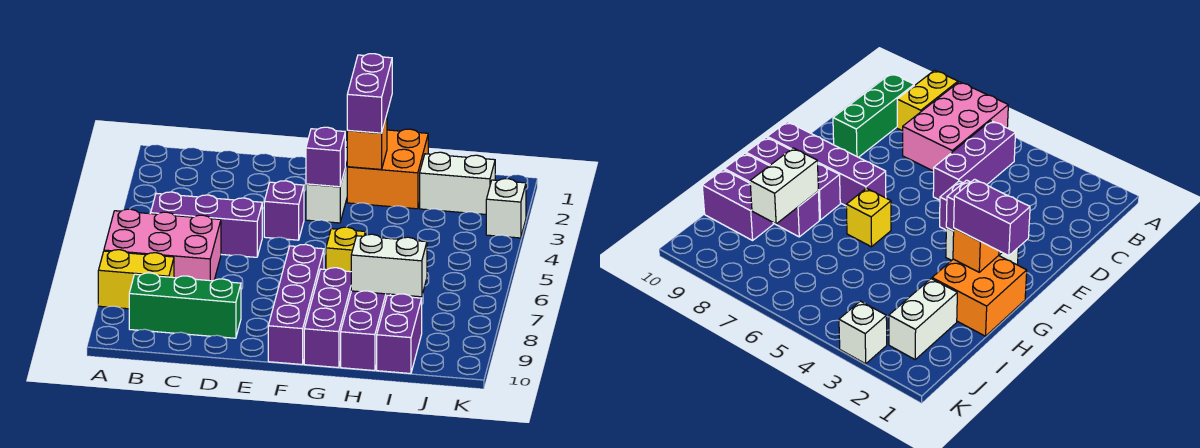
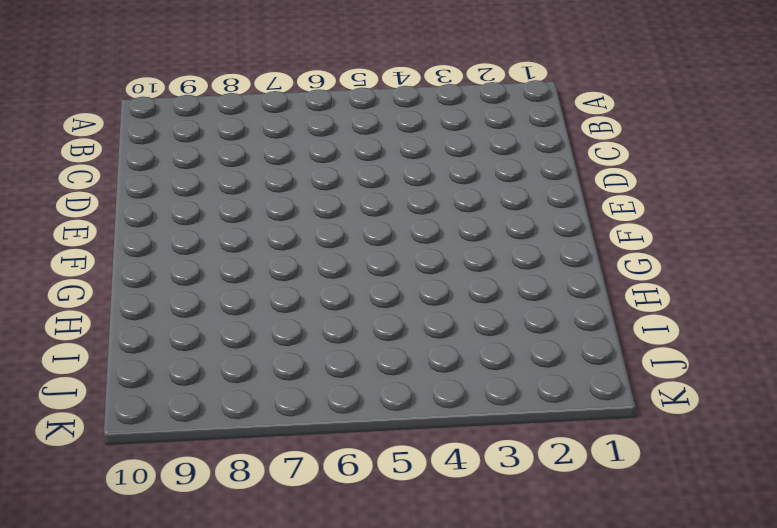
none -> pink brick A6:C7 level 1
none -> yellow brick A8:B8 level 1
none -> purple brick B5:D5 level 1

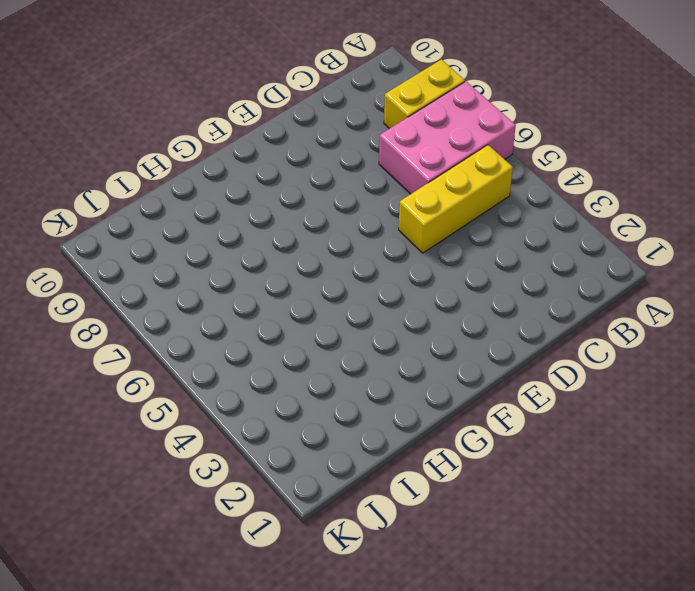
yellow brick B5:D5 level 1 -> purple brick B5:D5 level 1
none -> green brick B9:D9 level 1
none -> purple brick E4 level 1
none -> white brick F2:F3 level 1

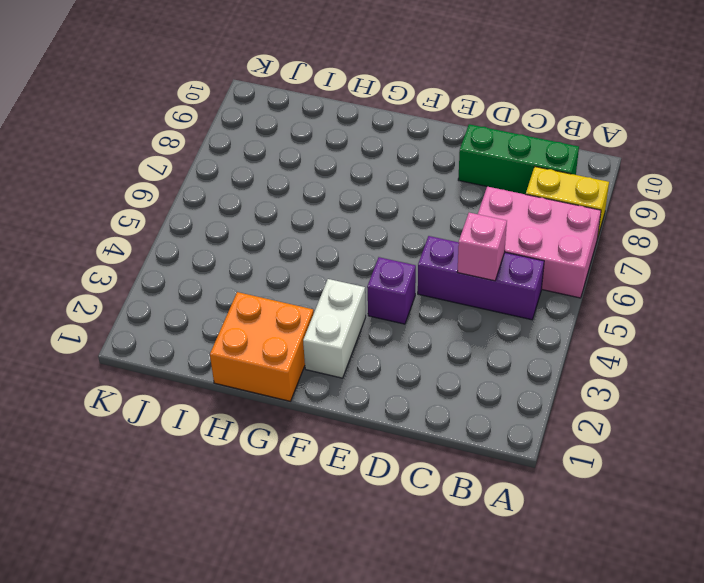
pink brick C5 level 2 -> none
none -> purple brick F7:F10 level 1
none -> yellow brick G6 level 1
none -> purple brick G8:G10 level 1

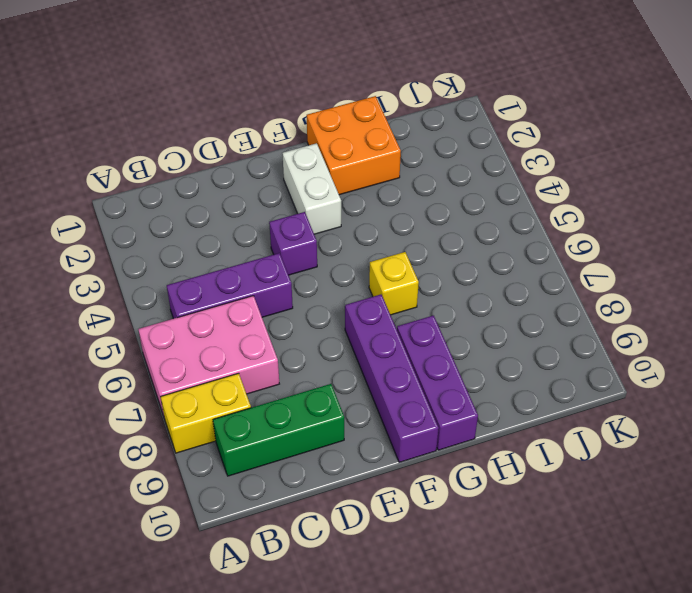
none -> purple brick H8:H10 level 1
none -> white brick I2:J2 level 1
none -> purple brick I9:I10 level 1

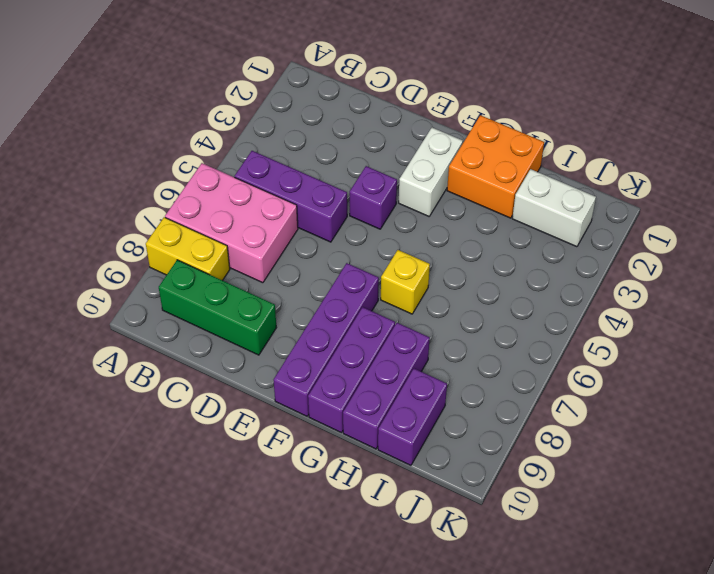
none -> white brick K3 level 1
none -> purple brick F3 level 2
none -> orange brick G2 level 2

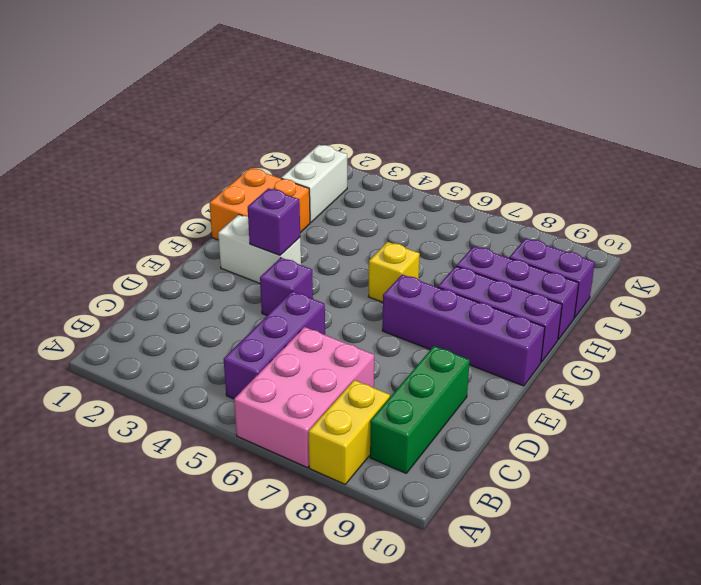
none -> white brick K3 level 1
none -> orange brick G2 level 2
none -> white brick H8:I8 level 2

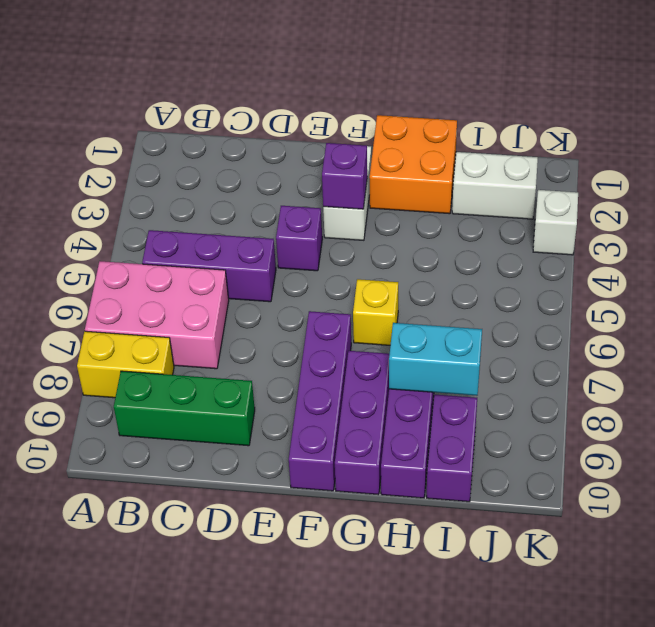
cyan brick H8:I8 level 2 -> white brick H8:I8 level 2
none -> orange brick G2 level 2
none -> purple brick G1:G2 level 3

